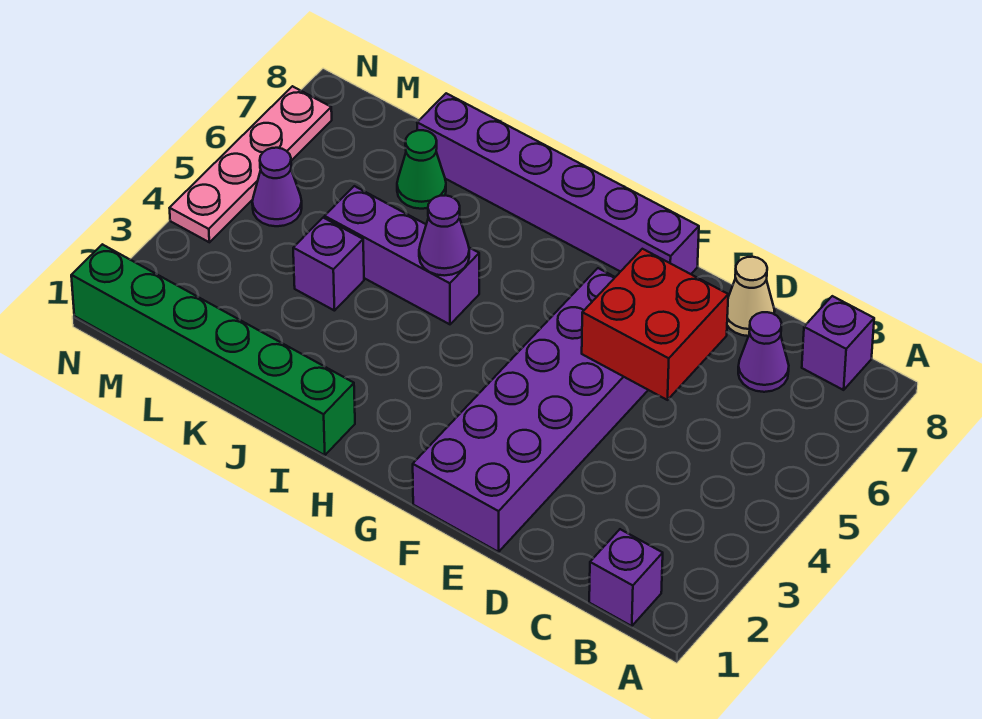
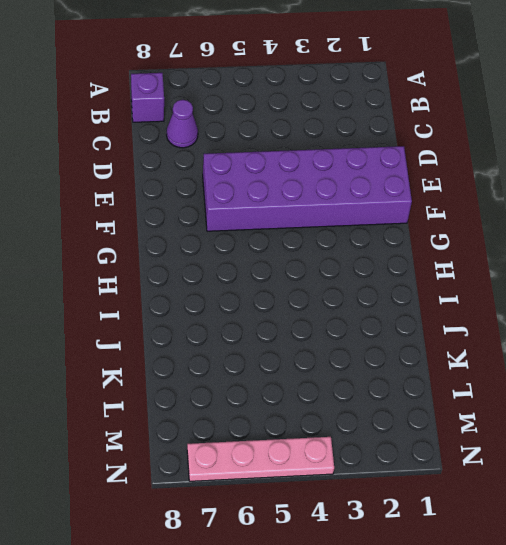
none -> purple brick B1 level 1
none -> tan cone D8 level 1
none -> purple brick F8:K8 level 1

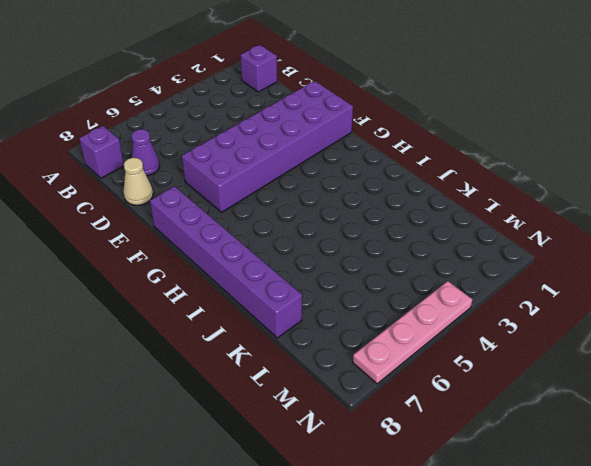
none -> green brick I1:N1 level 1
none -> purple brick I5:K5 level 1
none -> purple brick K4 level 1

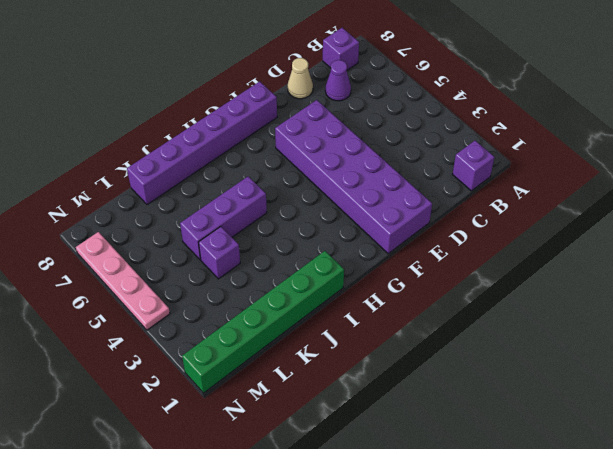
none -> green cone K7 level 1
none -> purple cone M5 level 1
none -> red brick D5:E6 level 2

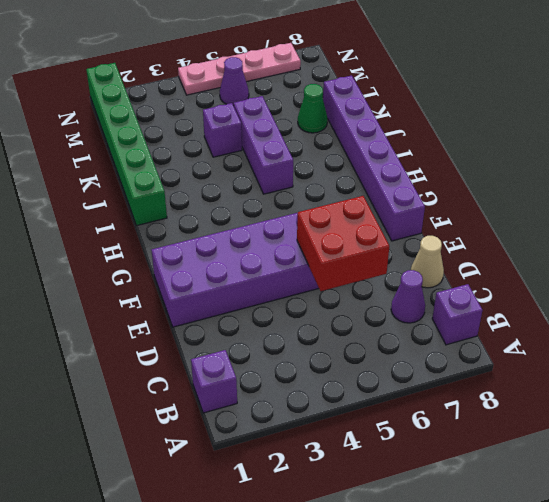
none -> purple cone I5 level 2

